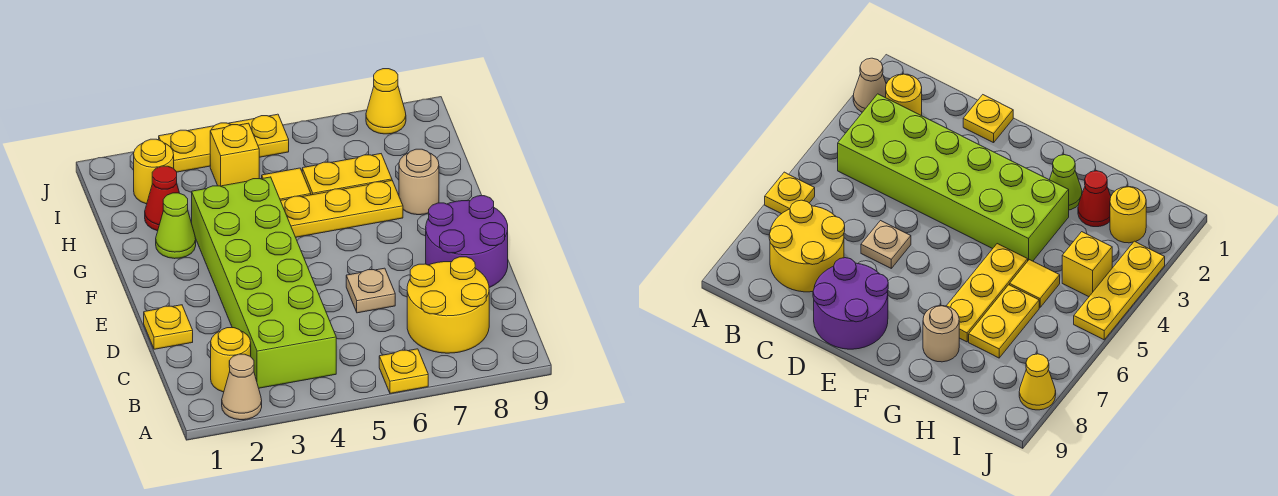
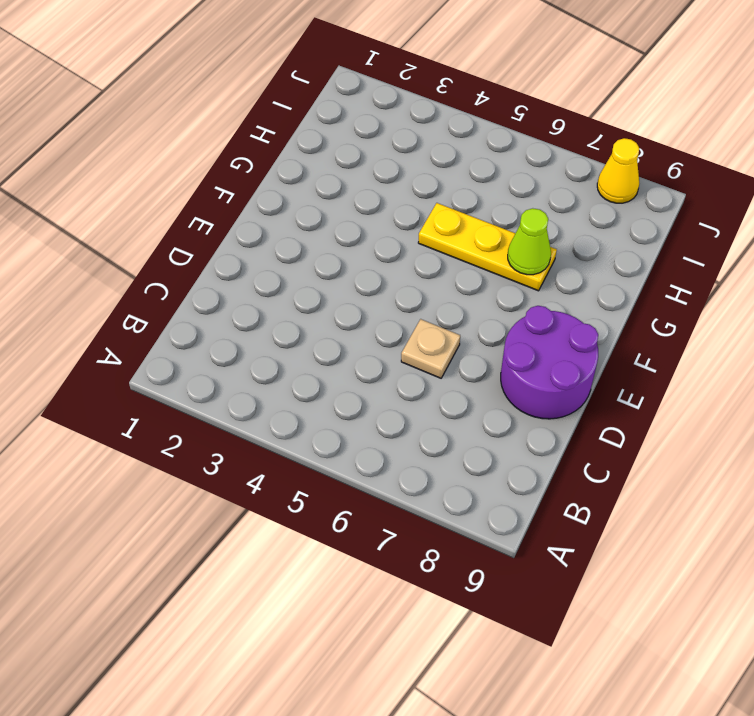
lime cone G7 level 2 -> lime cone G2 level 1
none -> tan cone A2 level 1
none -> yellow plate A6 level 1
none -> yellow round brick B2 level 1

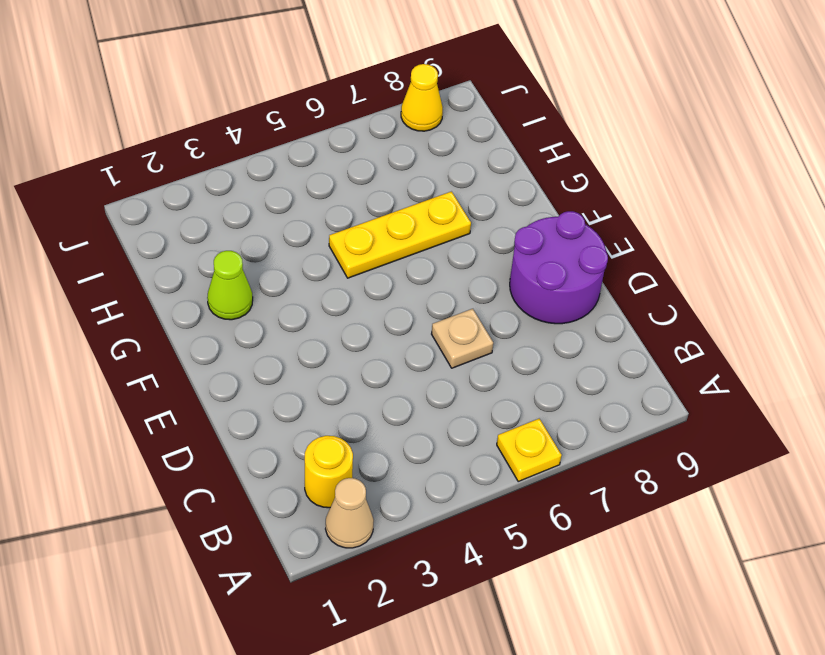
none -> lime brick B3:G4 level 1
none -> yellow round brick B7:C8 level 1
none -> yellow plate D1 level 1

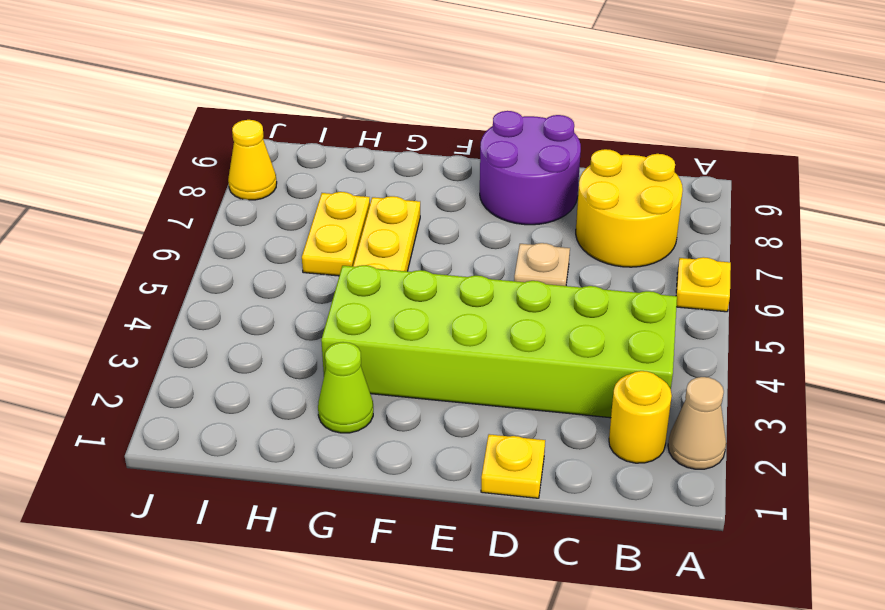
none -> tan round brick G8 level 1
none -> red cone H2 level 1
none -> yellow tile H5 level 1

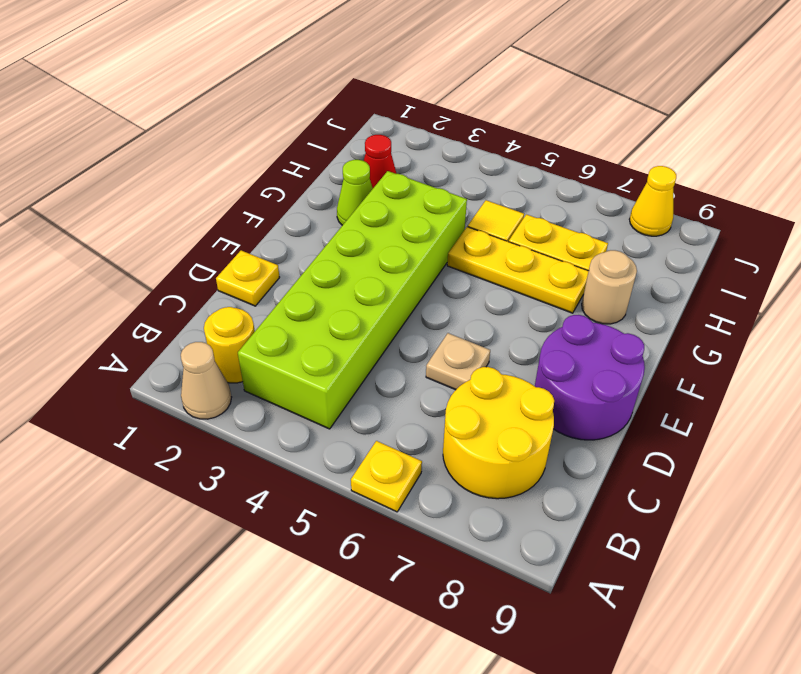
none -> yellow round brick I2 level 1
none -> yellow brick I4 level 1
none -> yellow plate J3:J5 level 1

